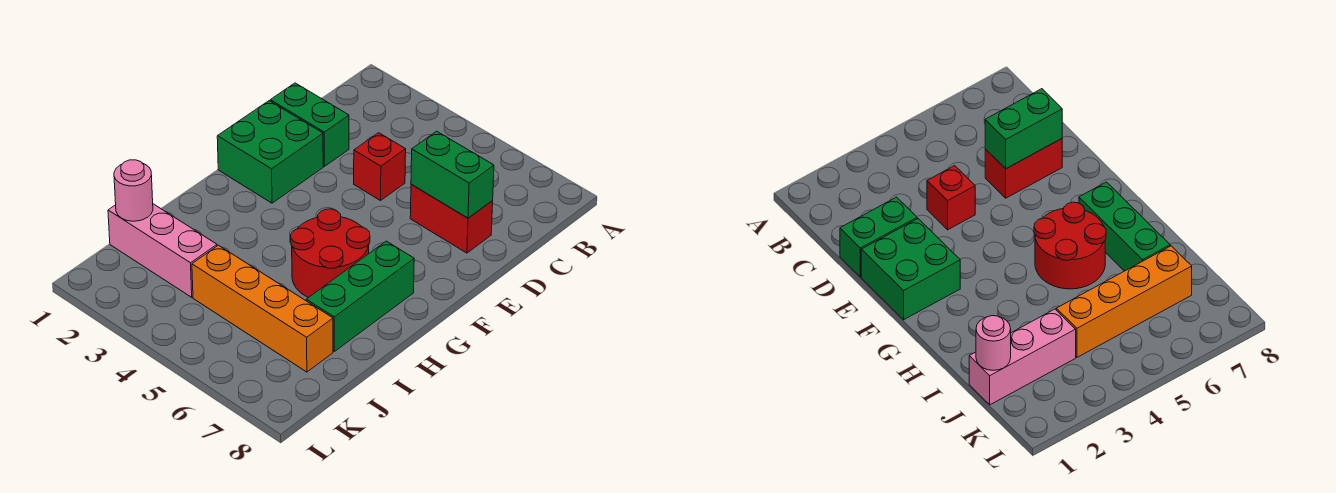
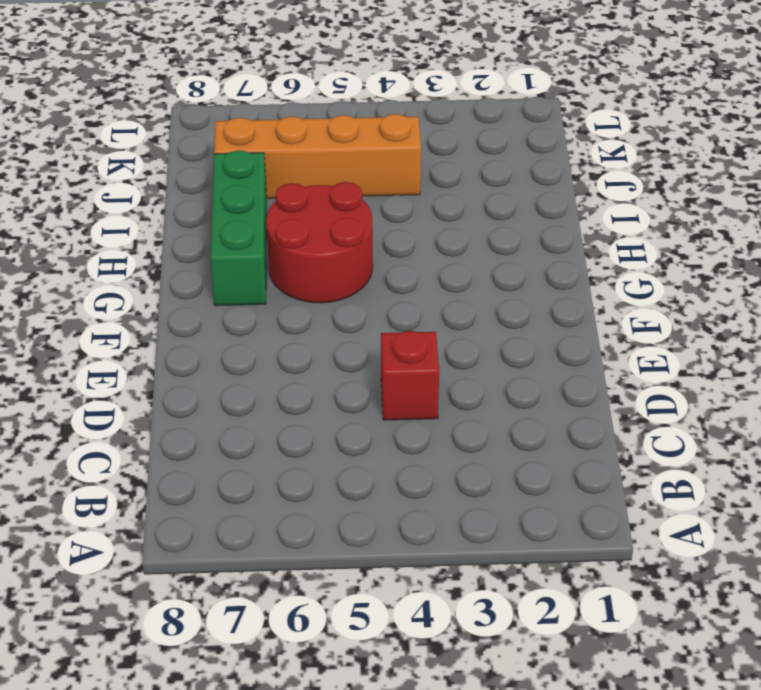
none -> green brick D1:D2 level 1
none -> red brick D6:D7 level 1

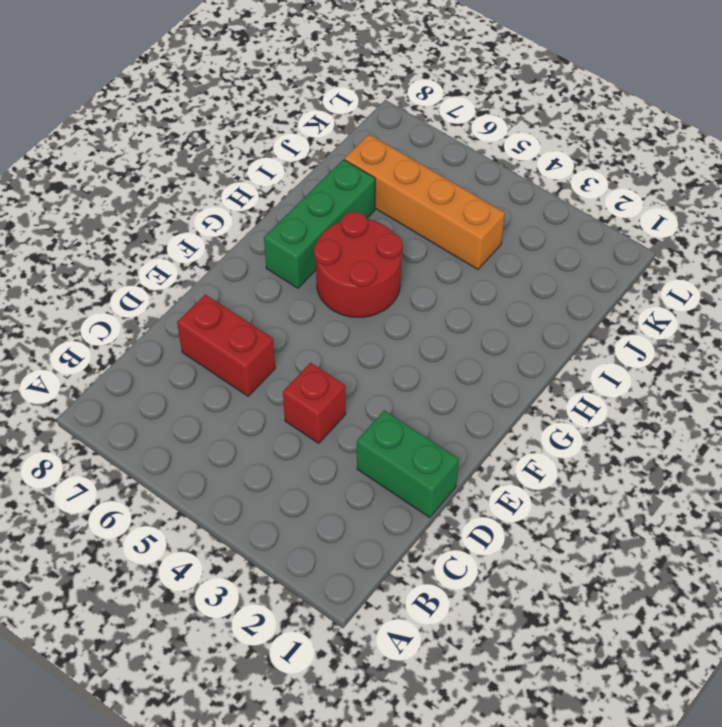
none -> green brick E1:F2 level 1
none -> pink brick J1:J3 level 1

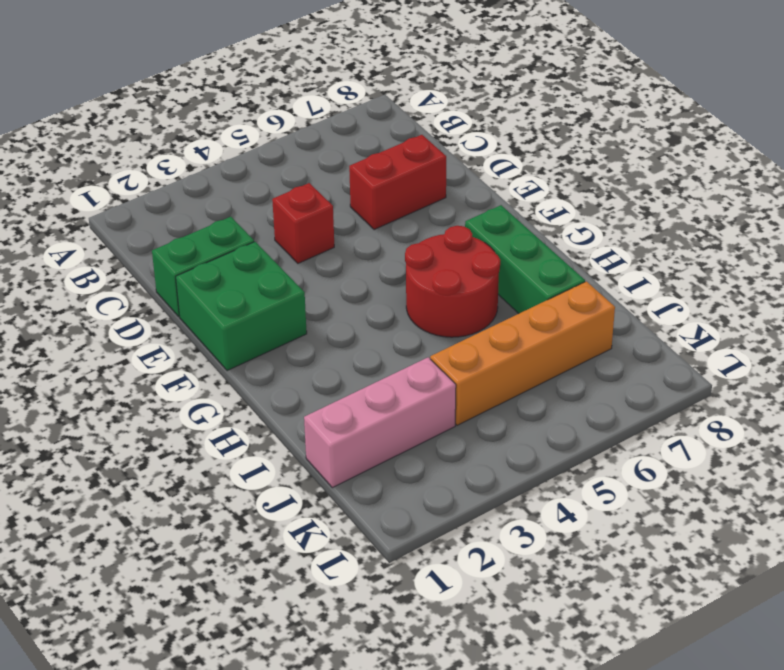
none -> green brick D6:D7 level 2
none -> pink round brick J1 level 2

